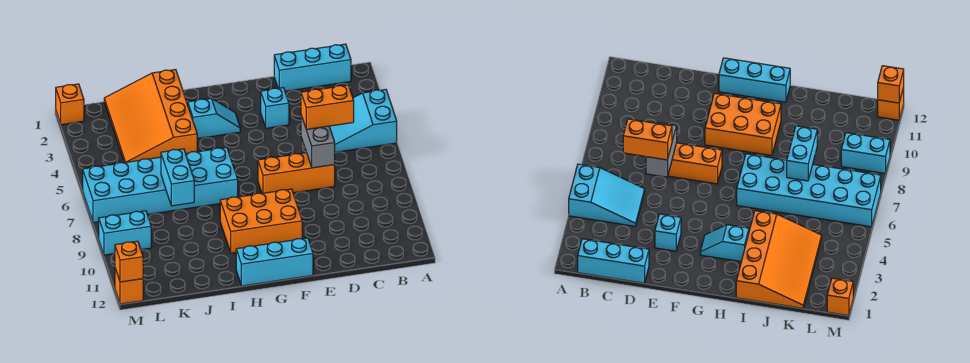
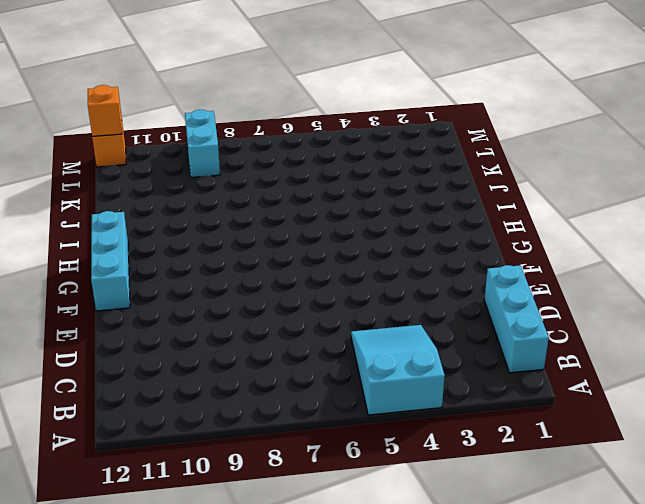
none -> orange brick D7:F7 level 1
none -> cyan brick E3 level 1
none -> orange brick F9:H10 level 1

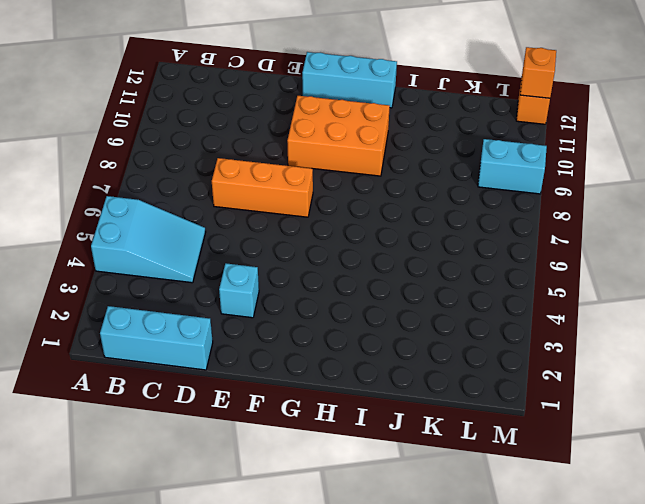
none -> cyan slope G3:H3 level 1 top H
none -> cyan brick H6:M7 level 1
none -> orange slope I1:K4 level 1 top I

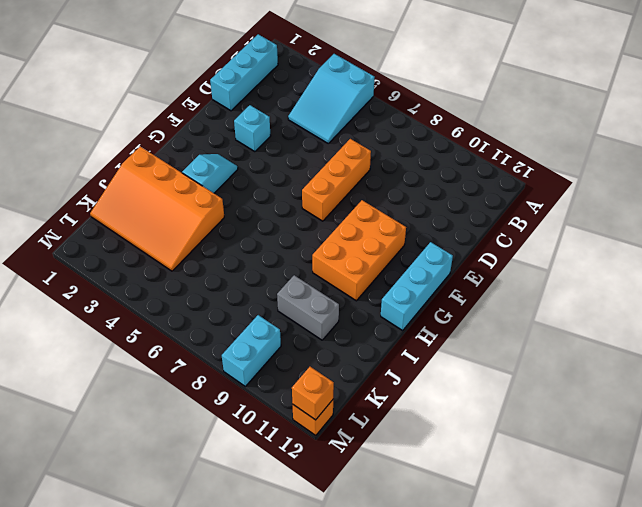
grey brick J9:J10 level 1 -> grey brick D6:D7 level 2
none -> cyan brick H6:M7 level 1
none -> orange brick M1 level 1
none -> cyan brick J7:J8 level 2

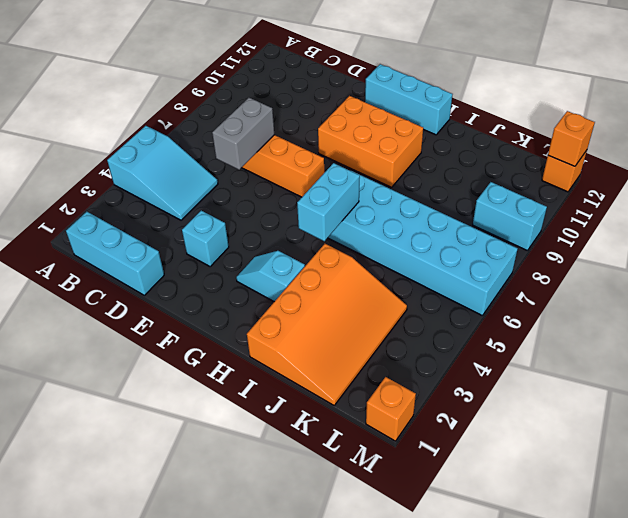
cyan brick H5:H6 level 2 -> cyan brick J7:J8 level 2
none -> orange brick C6:D6 level 3

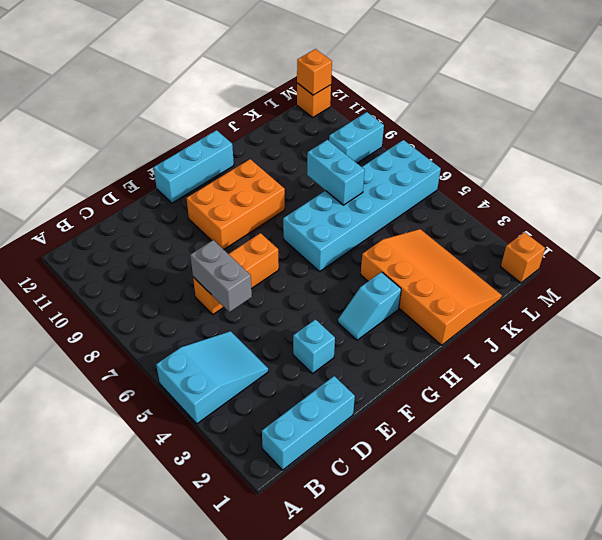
none -> orange brick C6:D6 level 3

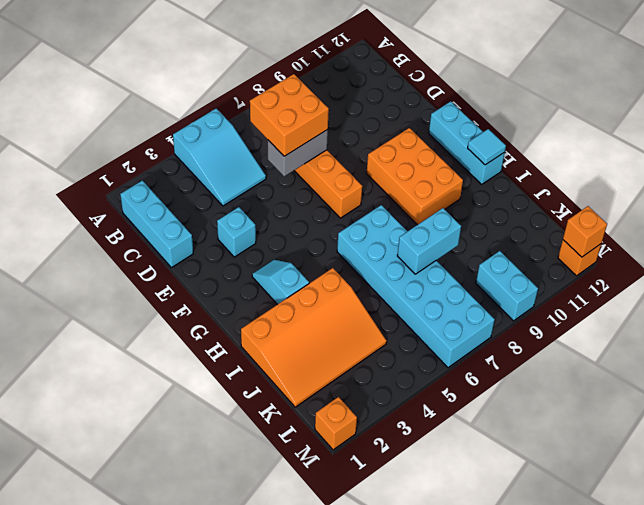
orange brick C6:D7 level 3 -> orange brick C6:D6 level 3
cyan tile H12 level 2 -> none

